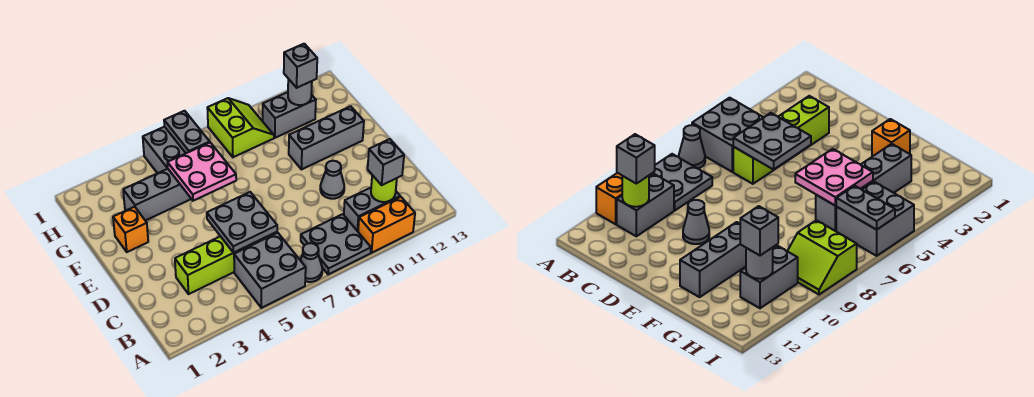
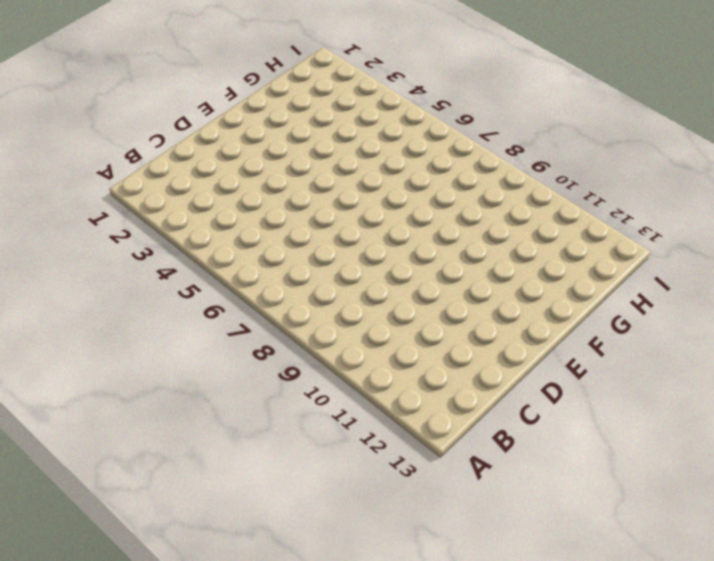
none -> grey brick A5:B6 level 1
none -> grey cone A7 level 1
none -> grey plate A8:B9 level 1

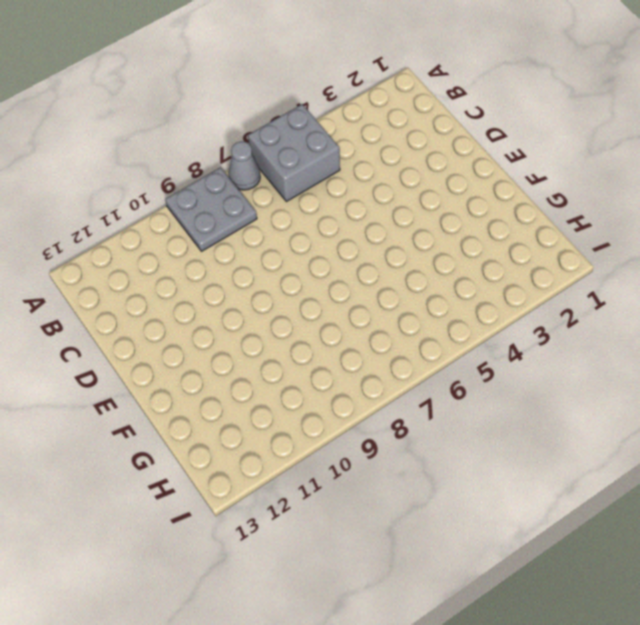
none -> orange brick A10:A11 level 1
none -> grey brick B10:B11 level 1
none -> lime brick C3:C6 level 1

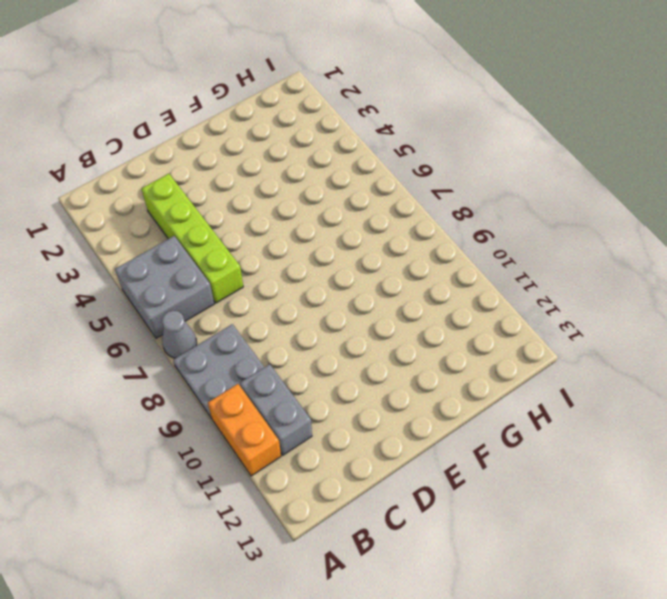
none -> grey cone D10 level 1
none -> orange brick F2 level 1
none -> grey brick F10:F12 level 1

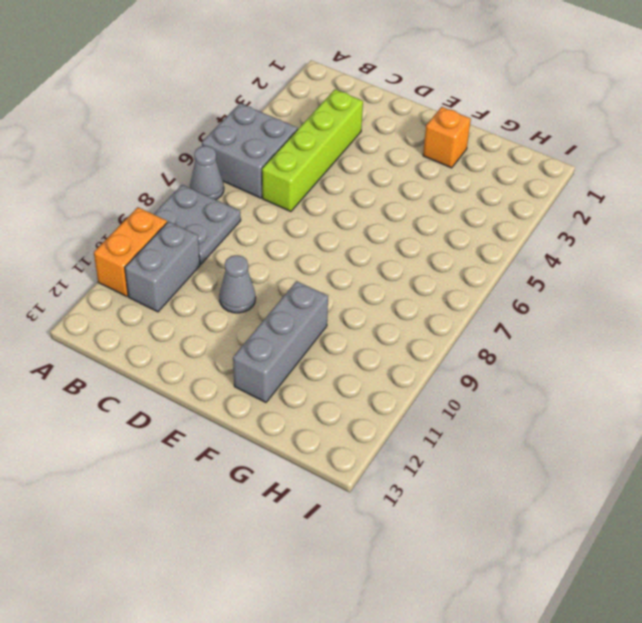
none -> grey brick G3:G6 level 1
none -> grey brick H5:I6 level 1
none -> lime slope H8:I9 level 1 top 8

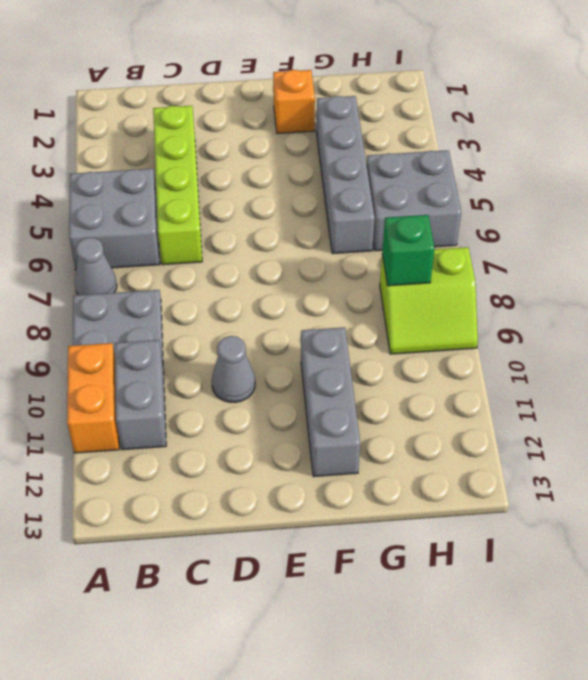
green brick H8 level 2 -> none
none -> grey brick H10:H11 level 1
none -> lime round brick B11 level 2
none -> grey plate C5:D6 level 2

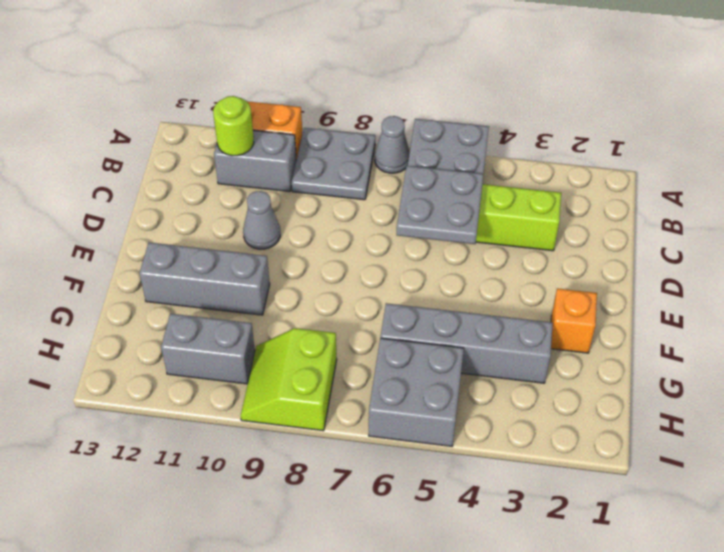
none -> pink plate F5:G6 level 2
none -> grey plate H6:I6 level 2
none -> grey round brick H11 level 2

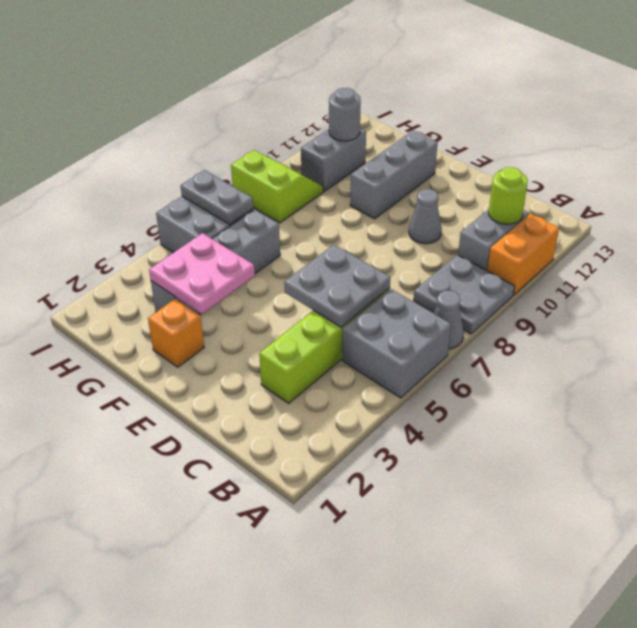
pink plate F3:G4 level 2 -> pink plate F5:G6 level 2
none -> grey brick B11 level 3
none -> grey brick H11 level 3

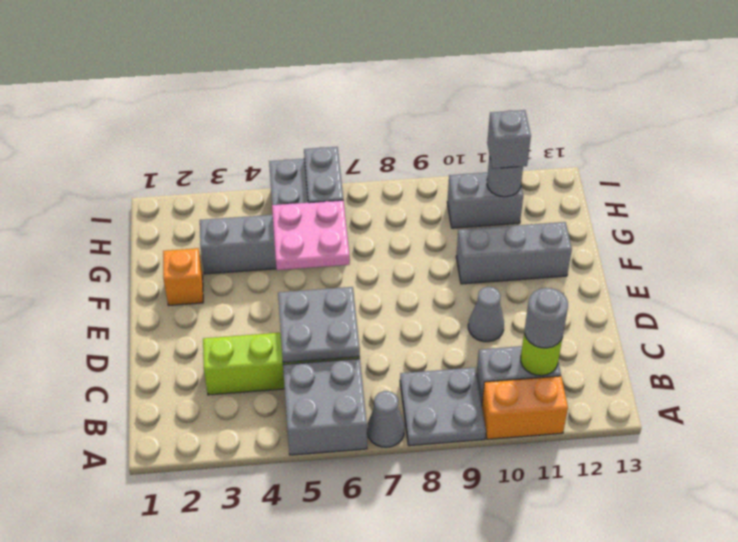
grey round brick B11 level 3 -> grey brick B11 level 3
none -> lime slope H8:I9 level 1 top 8

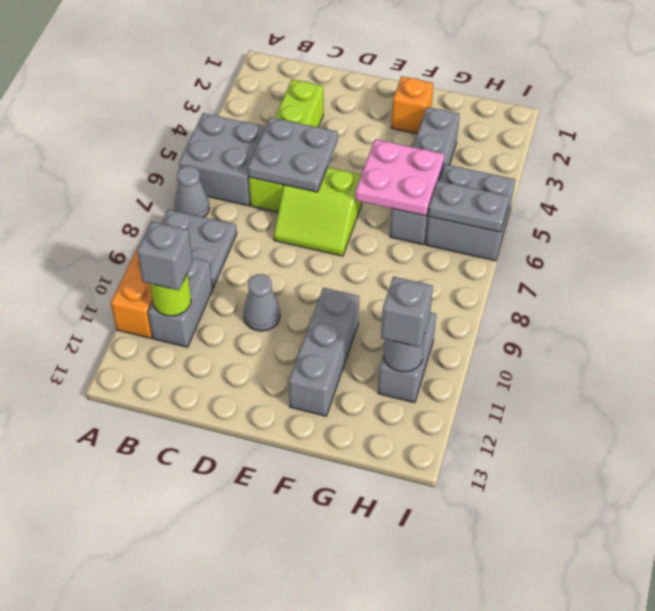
lime slope D6:E7 level 1 top 6 -> lime slope H8:I9 level 1 top 8

